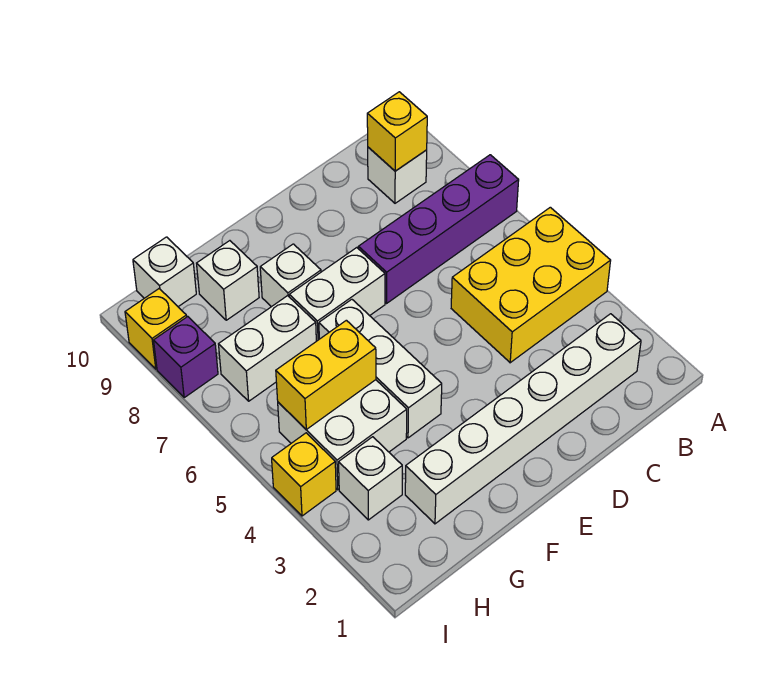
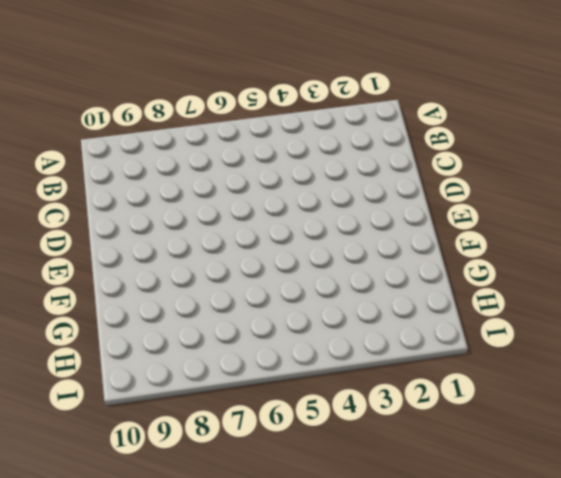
none -> yellow brick A4:C5 level 1
none -> purple brick A7:D7 level 1
none -> white brick B2:G2 level 1

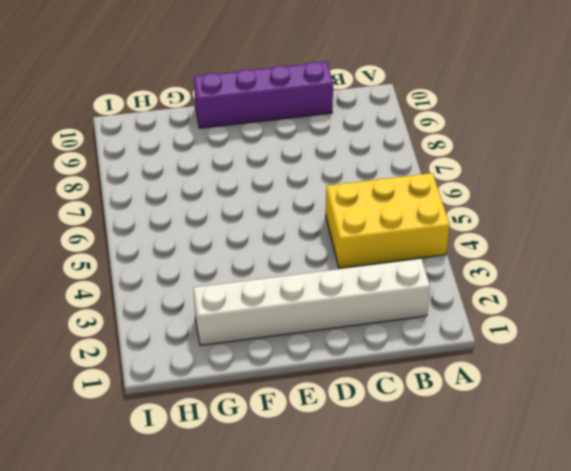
purple brick C10:F10 level 1 -> purple brick A7:D7 level 1
none -> white brick B9 level 1
none -> white brick E7:F7 level 1
none -> white brick F4:F6 level 1

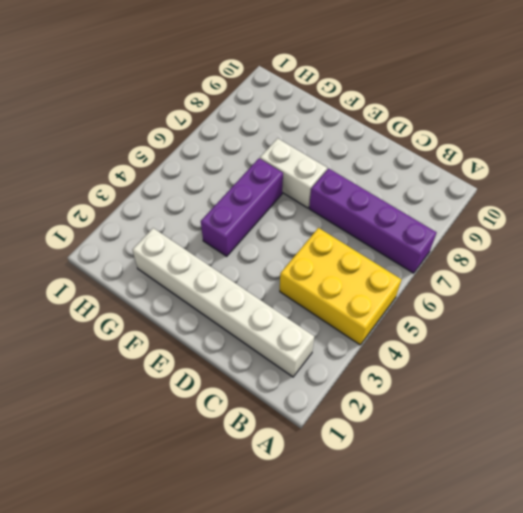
purple brick F4:F6 level 1 -> white brick F4:F6 level 1
none -> white brick B9 level 1
none -> white brick F8 level 1
none -> white brick G4:H5 level 1

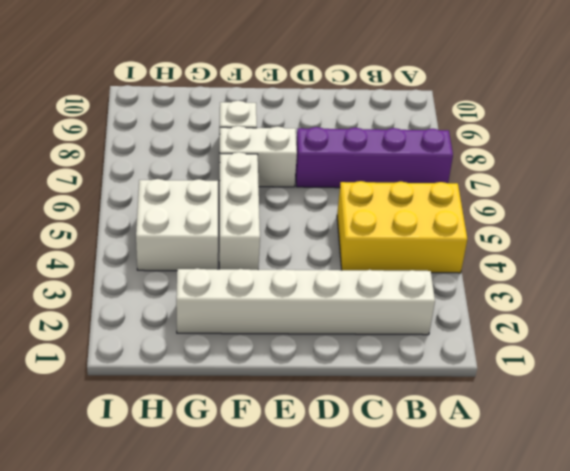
none -> white brick B9 level 1
none -> white brick G7:H7 level 1
none -> white brick G9 level 1

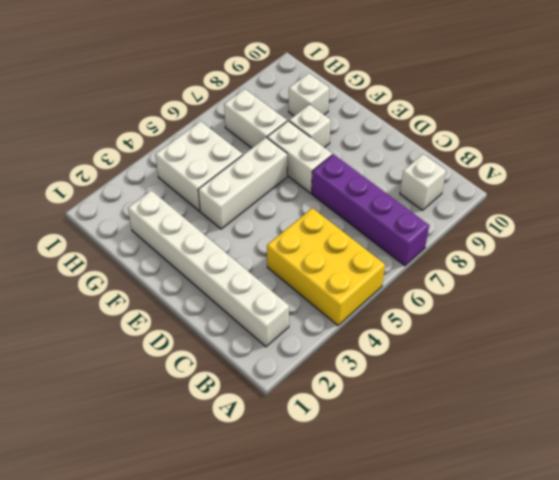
none -> white brick H3 level 1
none -> white brick H10 level 1
none -> yellow brick I4 level 1

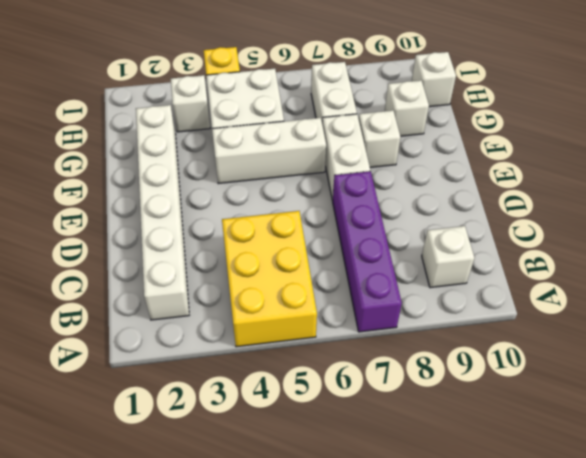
none -> purple brick I8 level 1
none -> yellow brick I9 level 1
none -> yellow brick B9 level 2

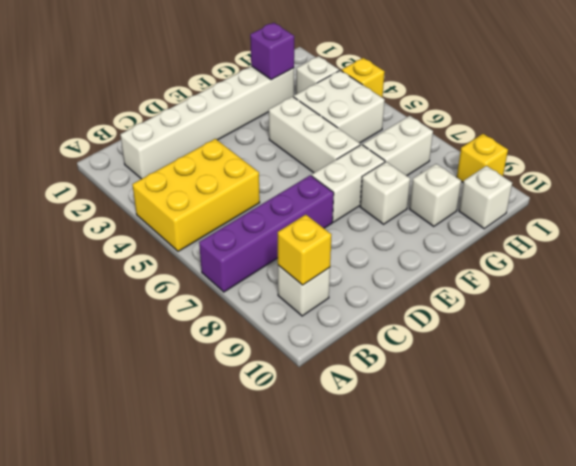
purple brick G2 level 2 -> purple brick I8 level 1
none -> yellow brick G5:H5 level 2

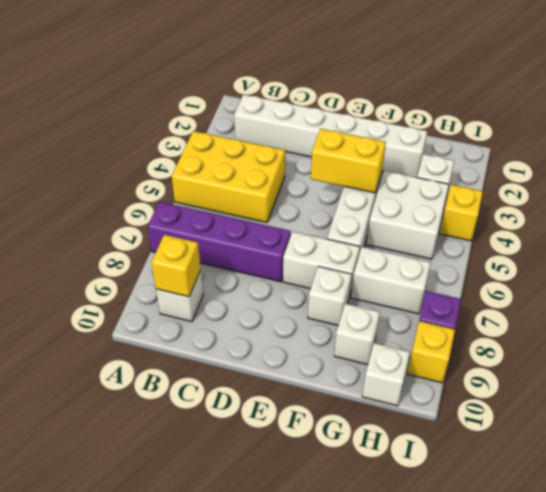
yellow brick E4:F4 level 2 -> yellow brick G5:H5 level 2

